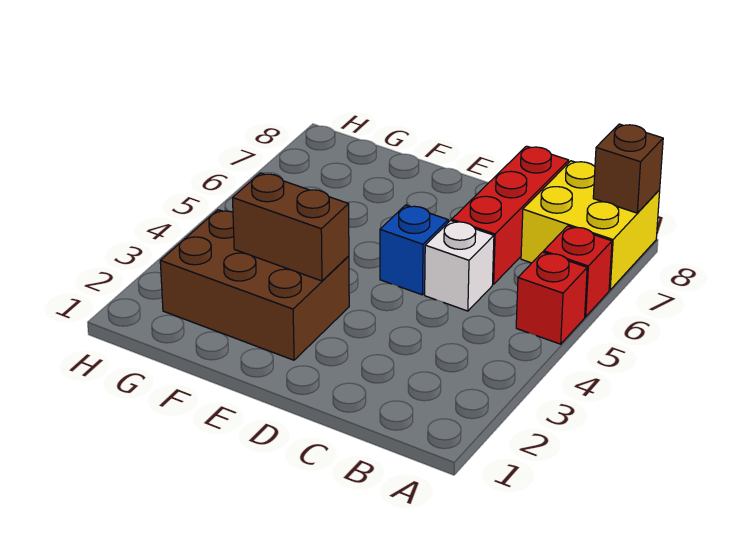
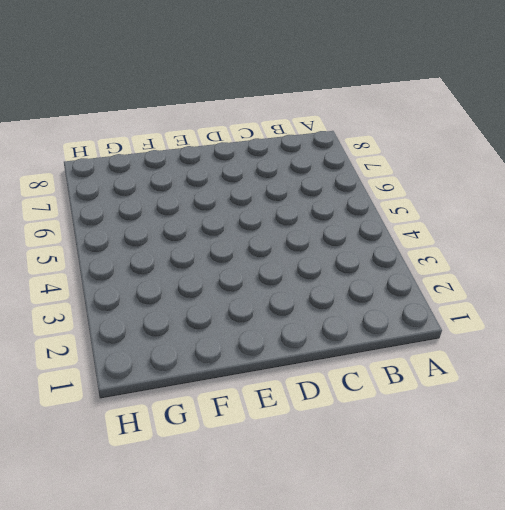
none -> red brick A5 level 1
none -> red brick A6 level 1

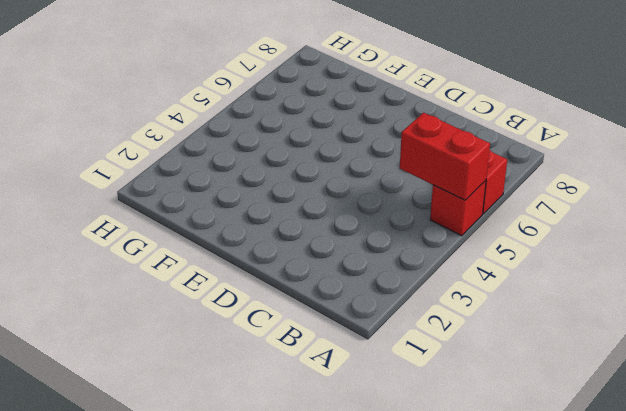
red brick A5:B5 level 2 -> none
none -> yellow brick A7:B8 level 1
none -> white brick C5 level 1

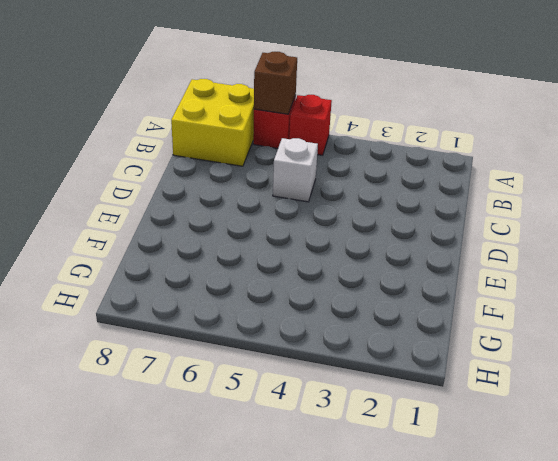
brown brick A6 level 2 -> brown brick A8 level 2
none -> red brick C6:C8 level 1
none -> blue brick D5 level 1

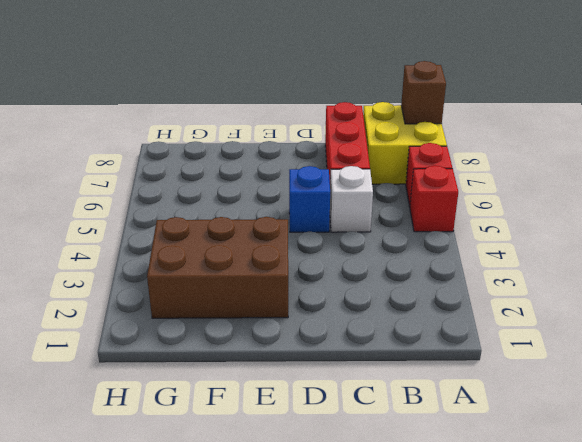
none -> brown brick E3:F3 level 2

